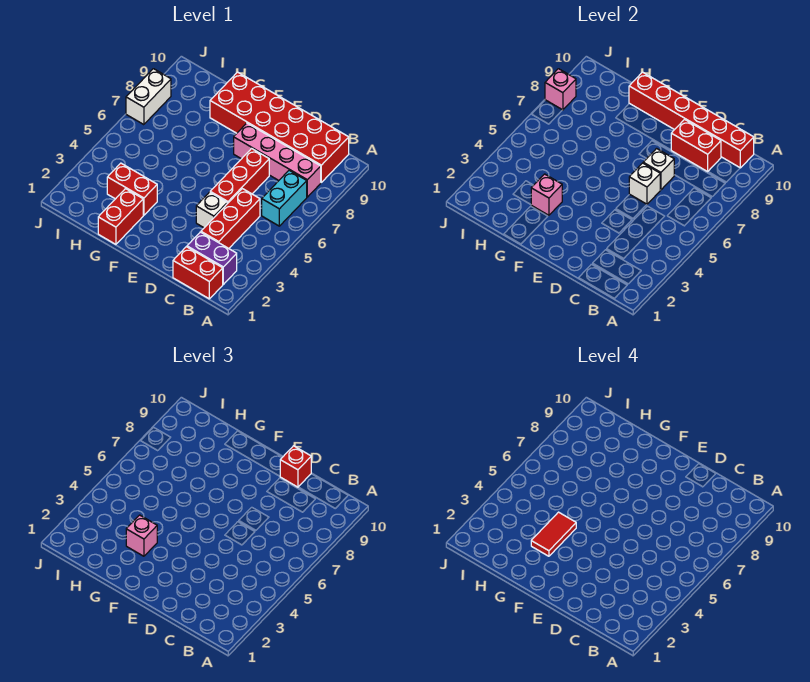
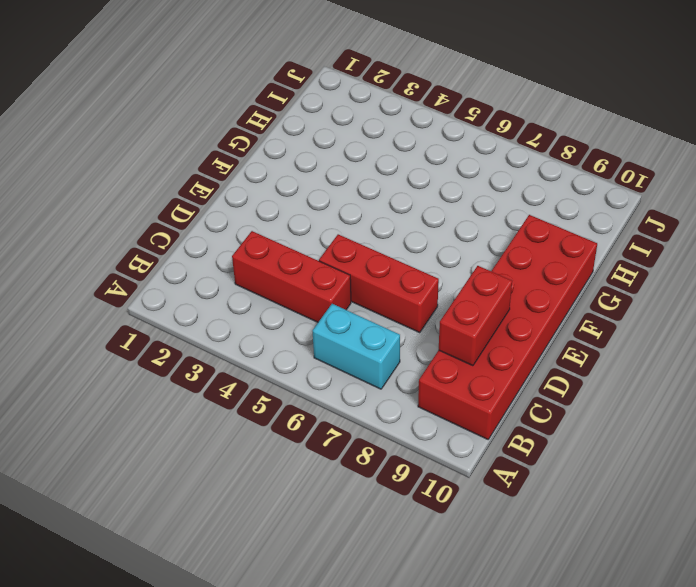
none -> red brick B1:C1 level 1
none -> purple brick B2:C2 level 1
none -> pink brick B8:E8 level 1

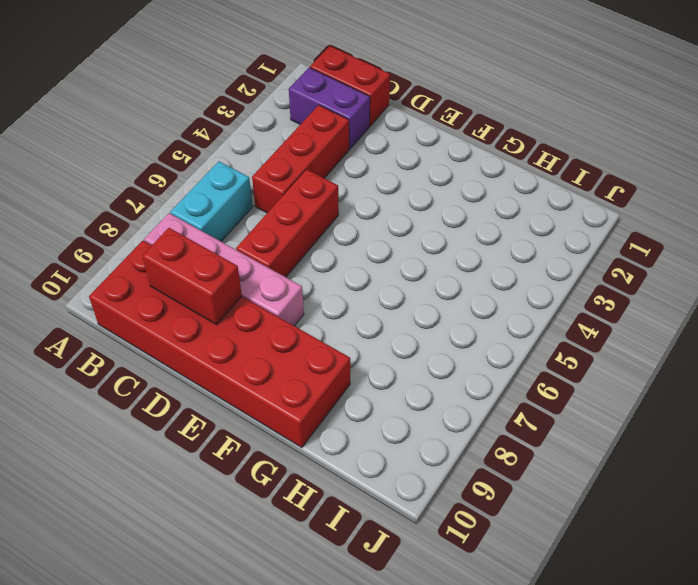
none -> white brick D4 level 1
none -> red brick G1:G2 level 1
none -> red brick G3:H3 level 1

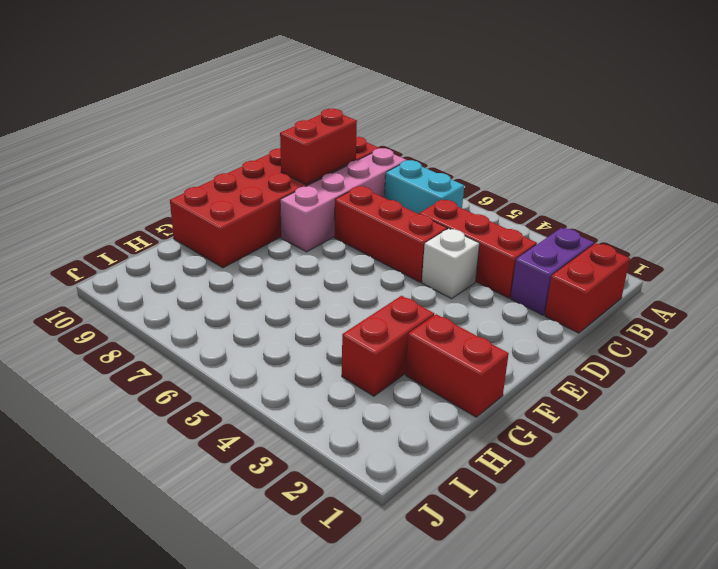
none -> white brick J7:J8 level 1
none -> red brick B10:G10 level 2
none -> white brick D6 level 2

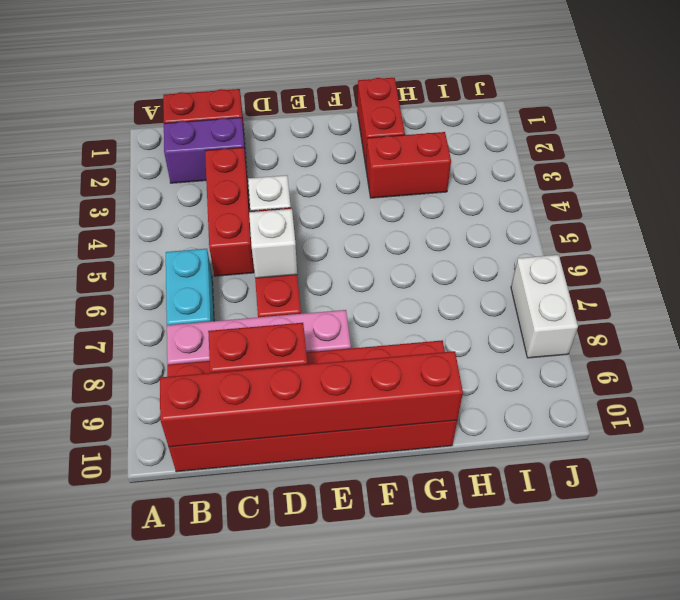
none -> white brick D7 level 2
none -> pink brick G3 level 2
none -> pink brick J8 level 2

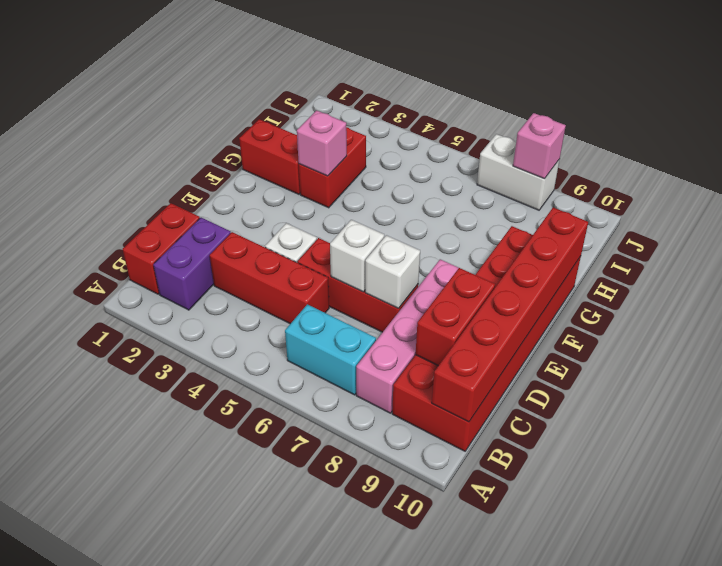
none -> red brick D10 level 3
none -> pink brick G3 level 3
none -> red tile G3:G4 level 4

